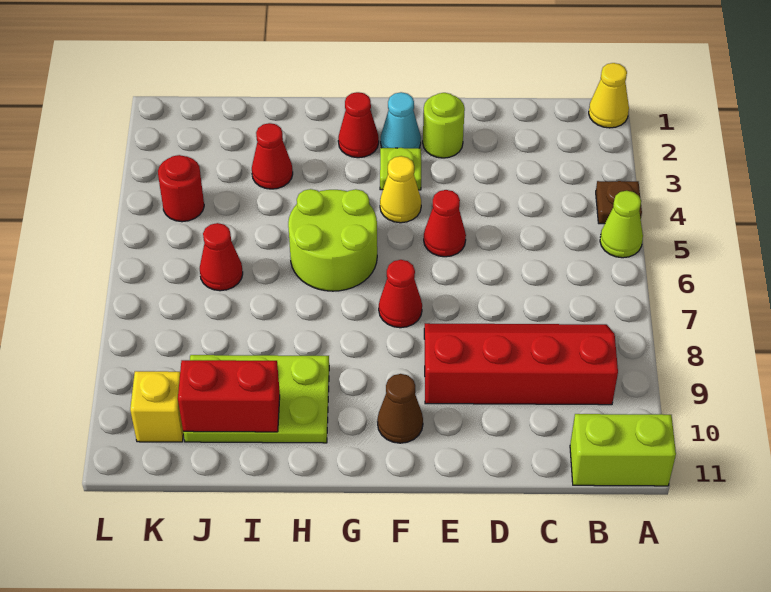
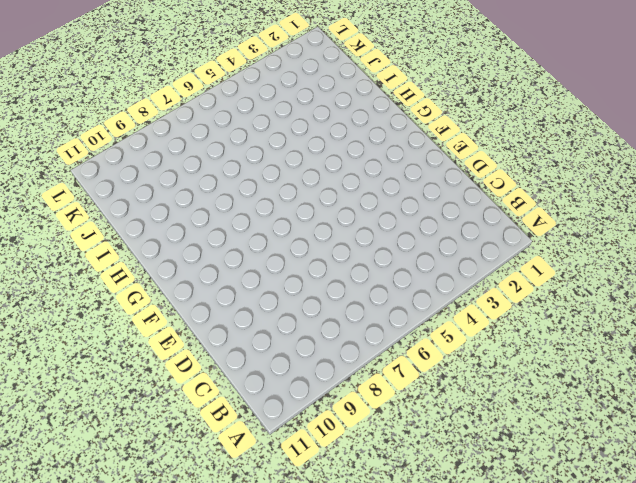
none -> yellow cone A1 level 1
none -> brown plate A4 level 1
none -> lime cone A5 level 1

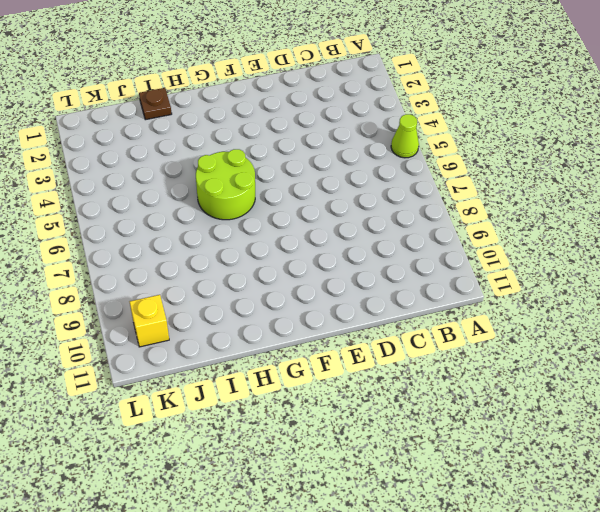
brown plate I1 level 1 -> brown plate A4 level 1
none -> yellow cone A1 level 1
none -> lime brick A11:B11 level 1
none -> red slope B8:E9 level 1 top 9

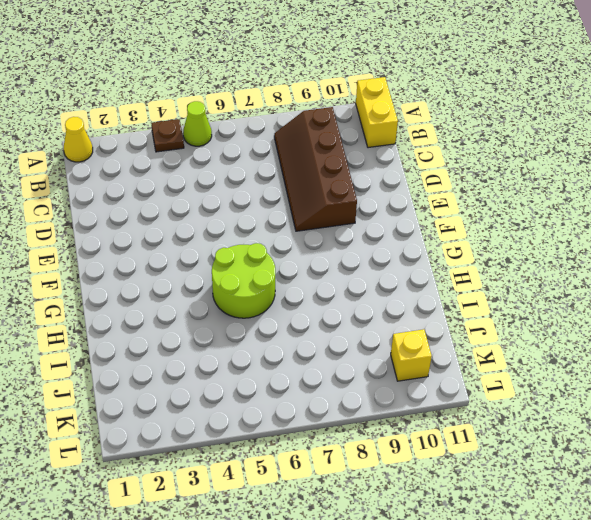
yellow brick A11:B11 level 1 -> lime brick A11:B11 level 1
brown slope B8:E9 level 1 top 9 -> red slope B8:E9 level 1 top 9
none -> lime round brick E2 level 1
none -> red cone E5 level 1
none -> cyan cone F2 level 1

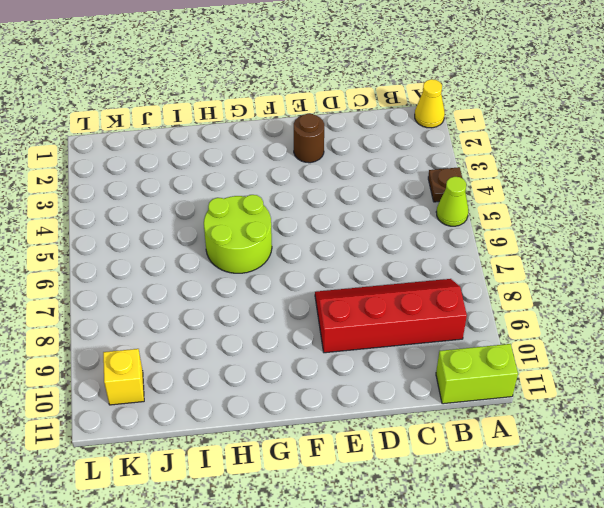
brown round brick E2 level 1 -> lime round brick E2 level 1
none -> red cone E5 level 1
none -> cyan cone F2 level 1
none -> lime plate F3 level 1

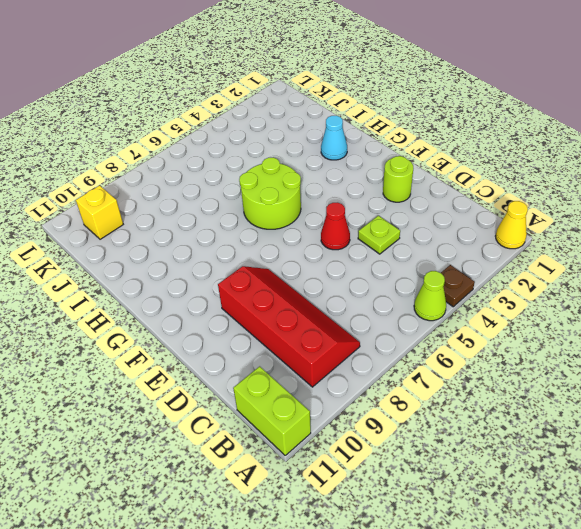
lime plate D4 level 1 -> lime plate F3 level 1
cyan cone H2 level 1 -> cyan cone F2 level 1
none -> yellow cone F4 level 1
none -> red cone F7 level 1
none -> brown cone F10 level 1

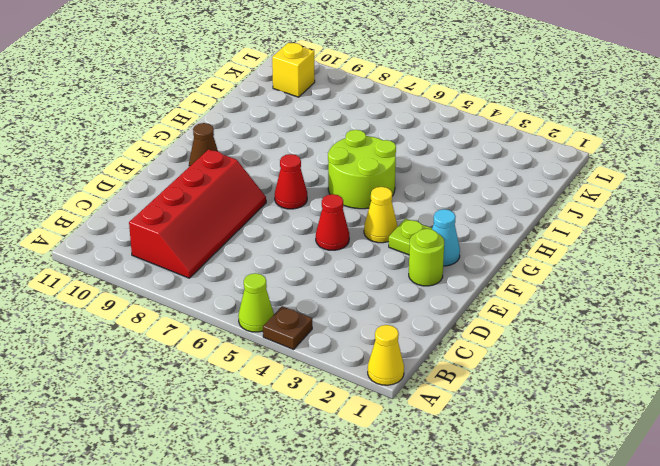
none -> lime brick A11:B11 level 1
none -> red cone G2 level 1
none -> lime plate H9:J10 level 1

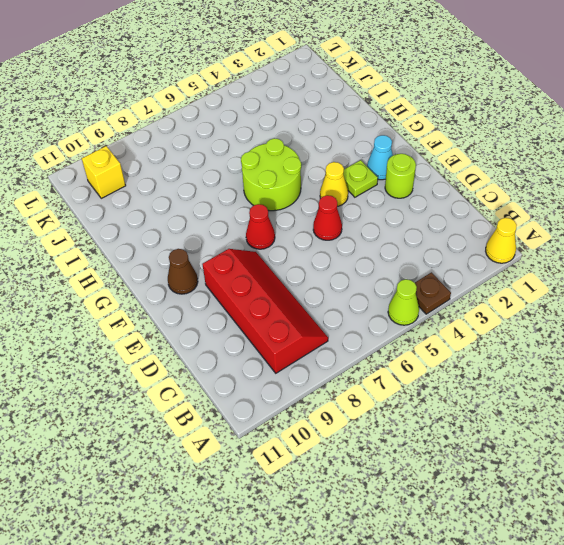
none -> lime brick A11:B11 level 1
none -> red cone G2 level 1
none -> lime plate H9:J10 level 1

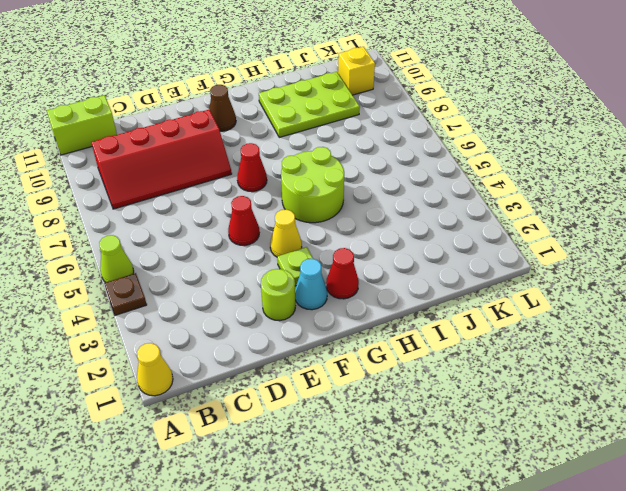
none -> red cone I3 level 1
none -> red cone J6 level 1
none -> red round brick K4 level 1

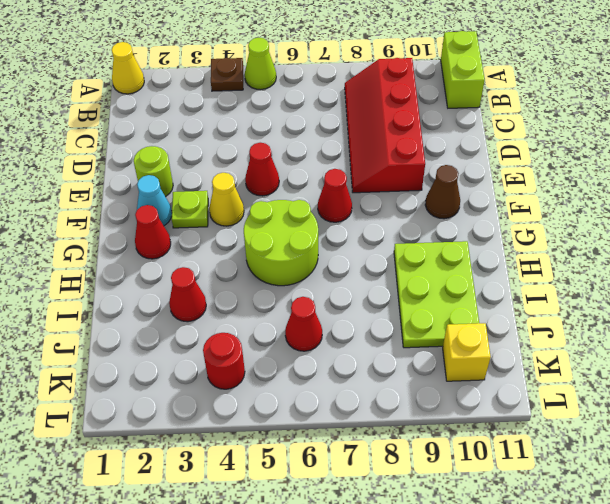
none -> red brick I10:J10 level 2

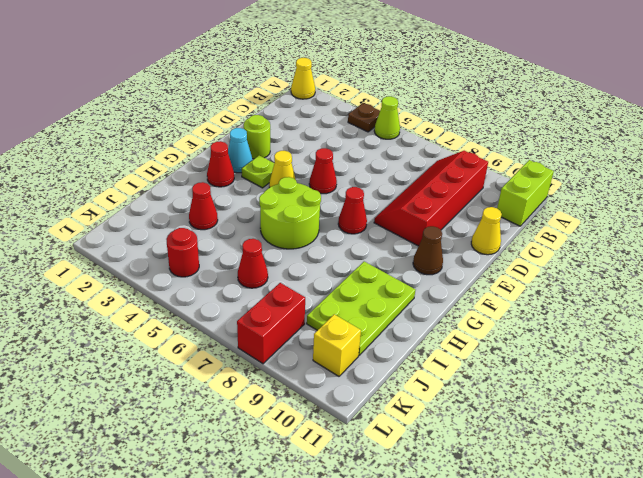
yellow cone D11 level 1 -> none
red brick K8:L8 level 1 -> red brick I10:J10 level 2

